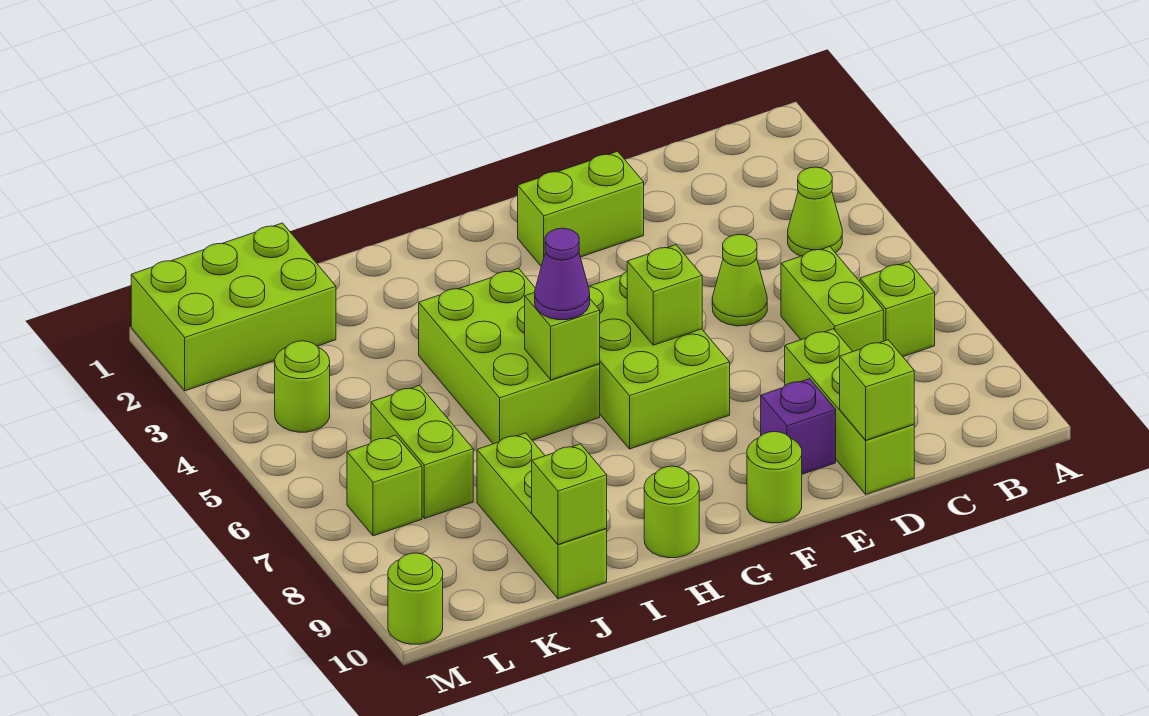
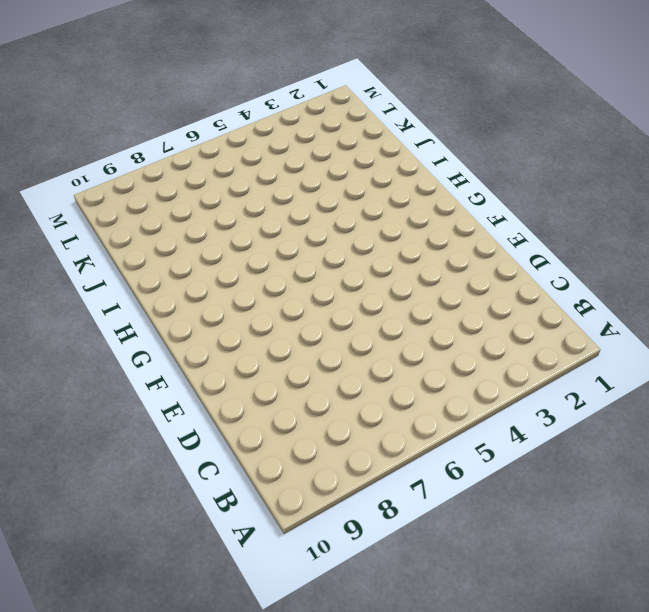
none -> lime cone B4 level 1
none -> lime brick B7 level 1
none -> lime brick C6:C7 level 1

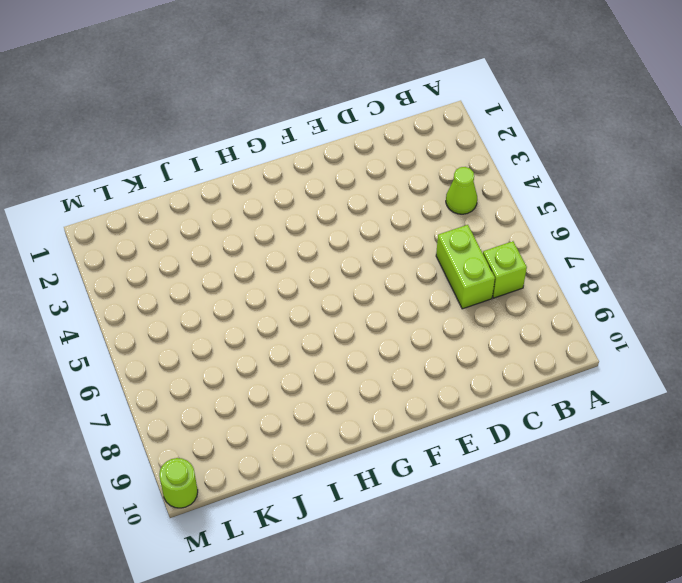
none -> lime cone D5 level 1
none -> lime brick D8:D10 level 1
none -> lime brick E2:F2 level 1

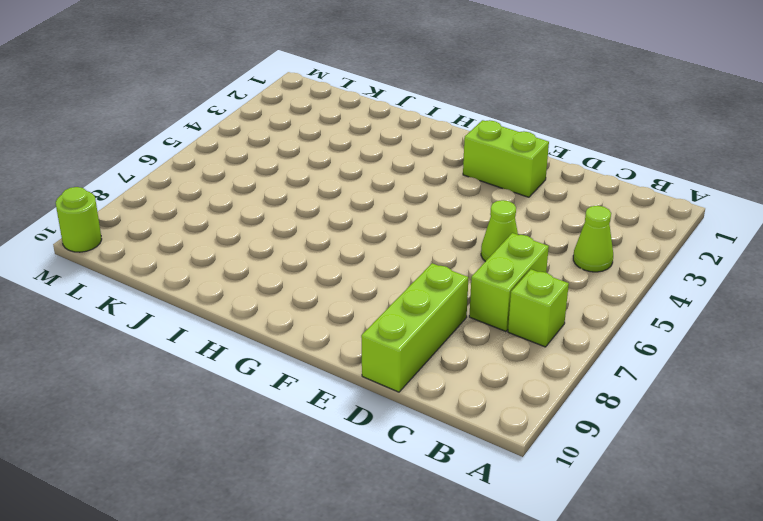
none -> purple brick E9 level 1
none -> lime brick F5:G7 level 1
none -> lime round brick F10 level 1

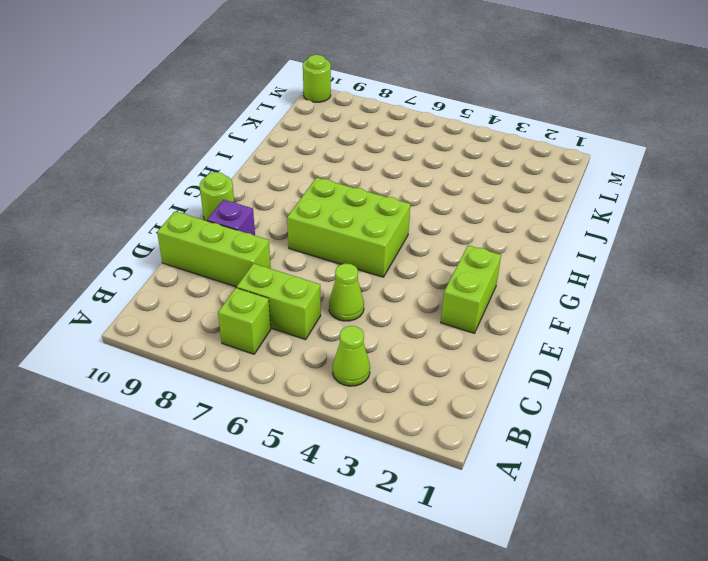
none -> lime brick H4:I6 level 1
none -> lime round brick H10 level 1
none -> lime brick J8:J10 level 1

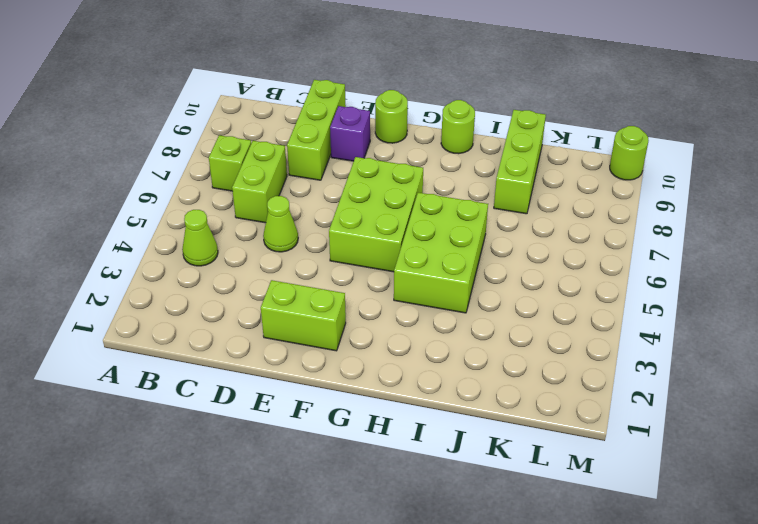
none -> lime brick K1:M2 level 1
none -> lime brick K6:K7 level 1
none -> lime round brick L4 level 1

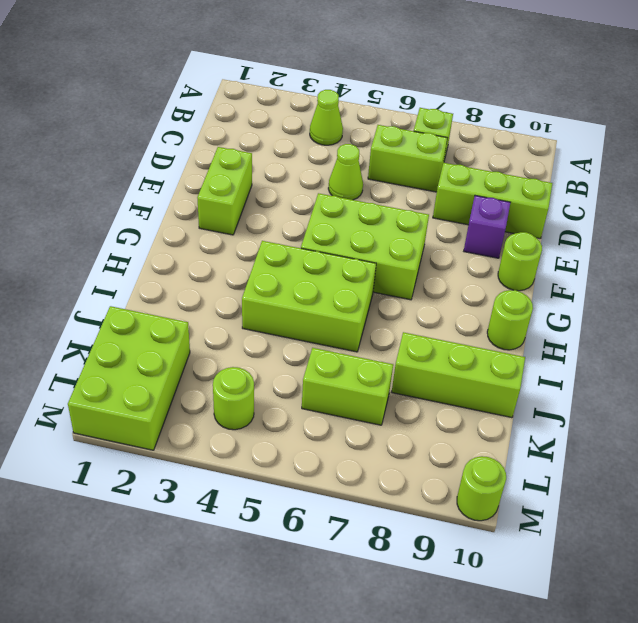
none -> lime brick L7 level 1
none -> lime brick D10 level 2
none -> lime brick F6 level 2

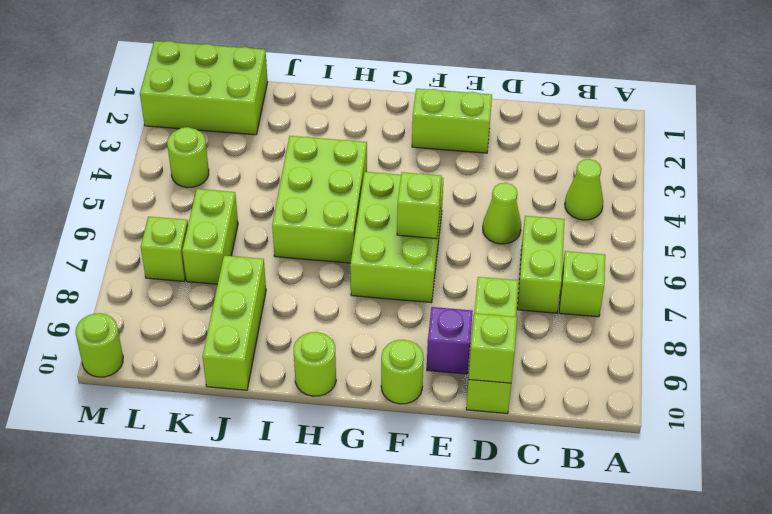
none -> lime brick H6 level 2
none -> lime brick J10 level 2
none -> purple cone H6 level 3

